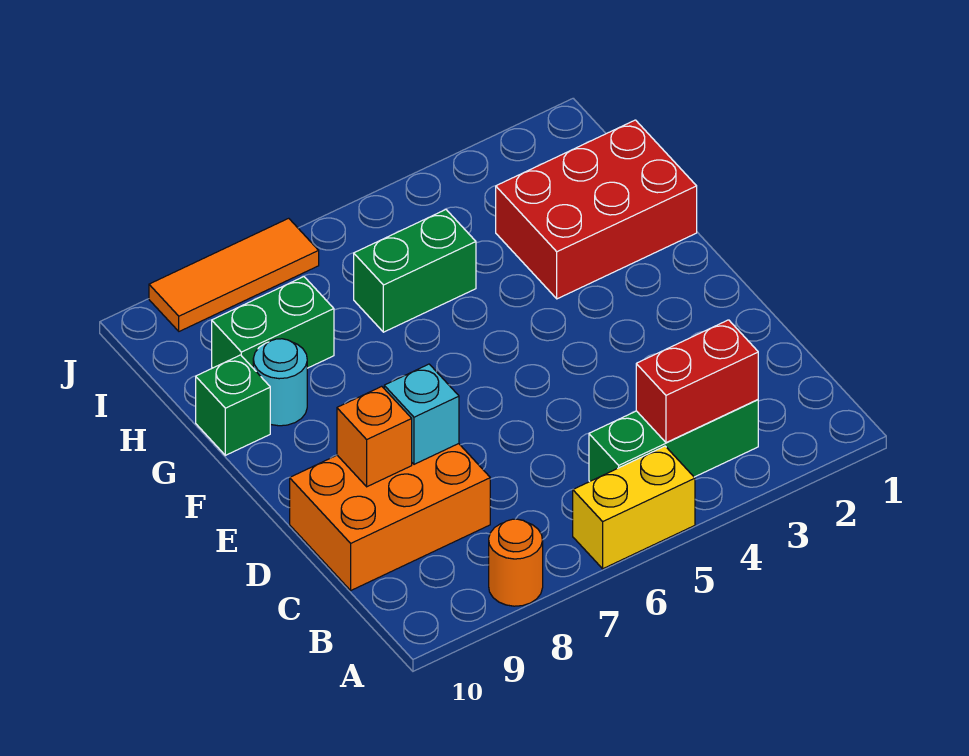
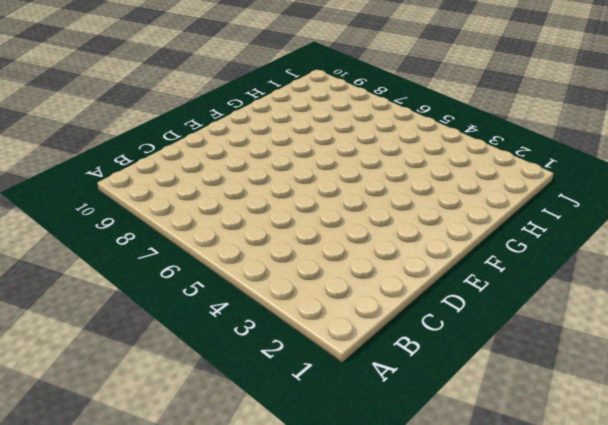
none -> yellow brick A5:A6 level 1
none -> orange round brick A8 level 1
none -> green brick B3:B5 level 1

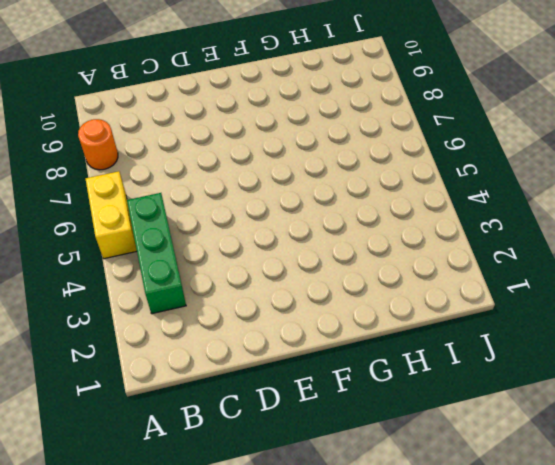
none -> orange brick C8:D10 level 1
none -> red brick G1:H3 level 1
none -> cyan round brick G9 level 1

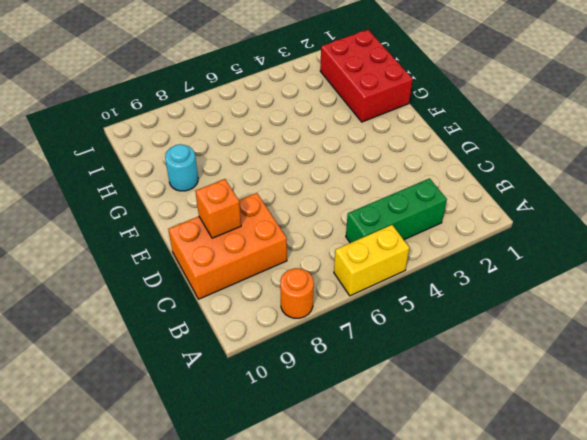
red brick G1:I2 level 1 -> red brick G1:H3 level 1
none -> green brick G10 level 1
none -> green brick H5:H6 level 1
none -> green brick H8:H9 level 1

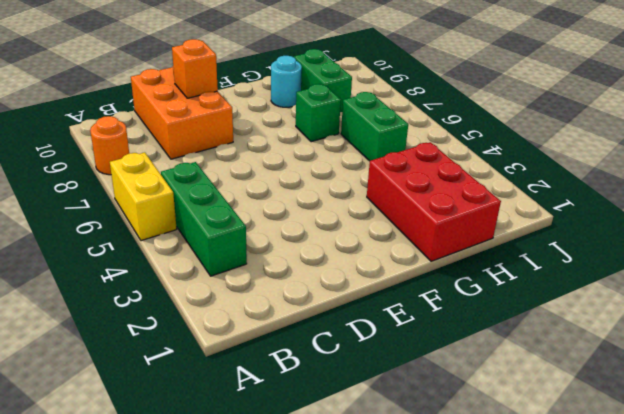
green brick G7 level 1 -> green brick G10 level 1
none -> orange tile J7:J9 level 1
none -> red brick B3:B4 level 2
none -> cyan brick D8 level 2

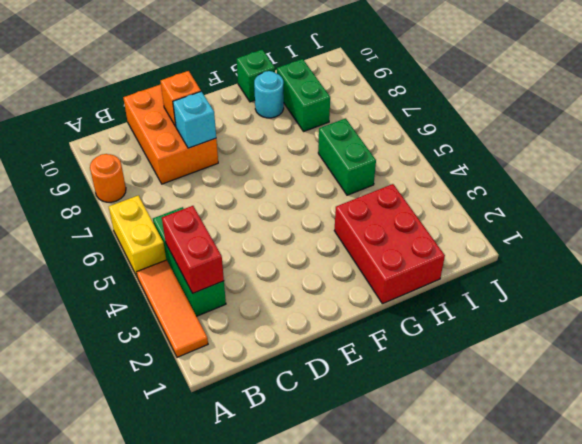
orange tile A2:A4 level 1 -> orange tile J7:J9 level 1

